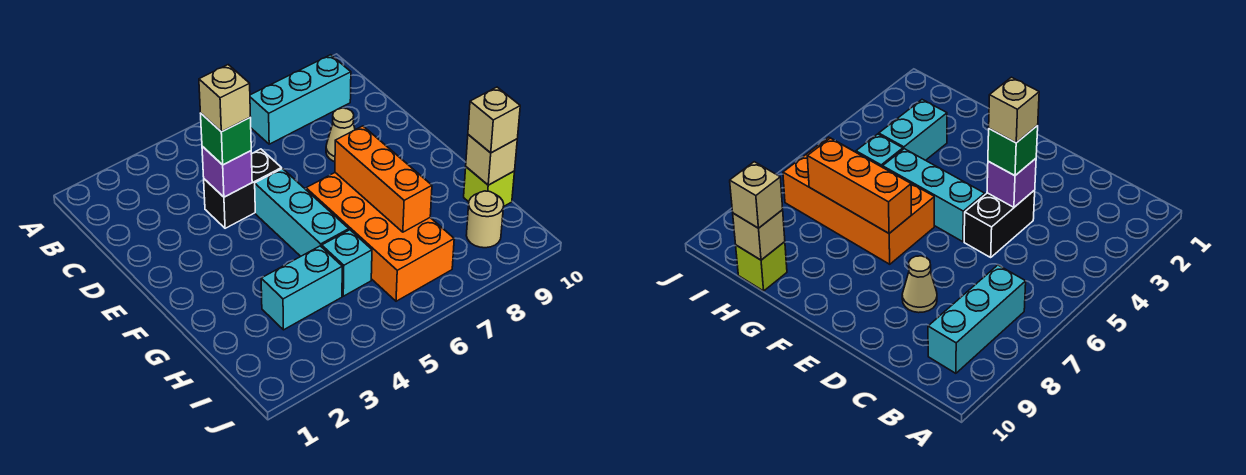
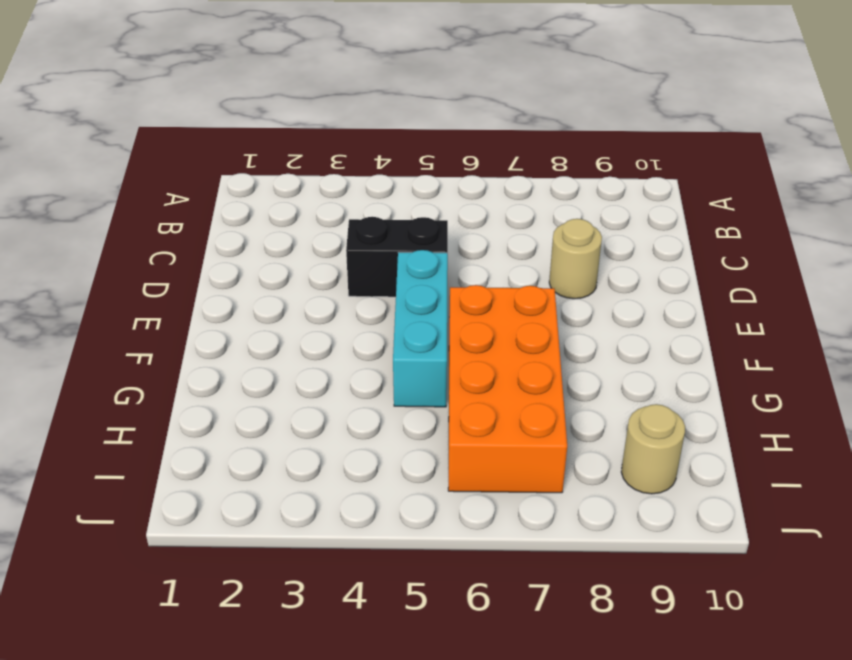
tan round brick D8 level 1 -> tan cone D8 level 1
none -> cyan brick B7:B9 level 1
none -> cyan brick H3:H4 level 1
none -> cyan brick H5 level 1

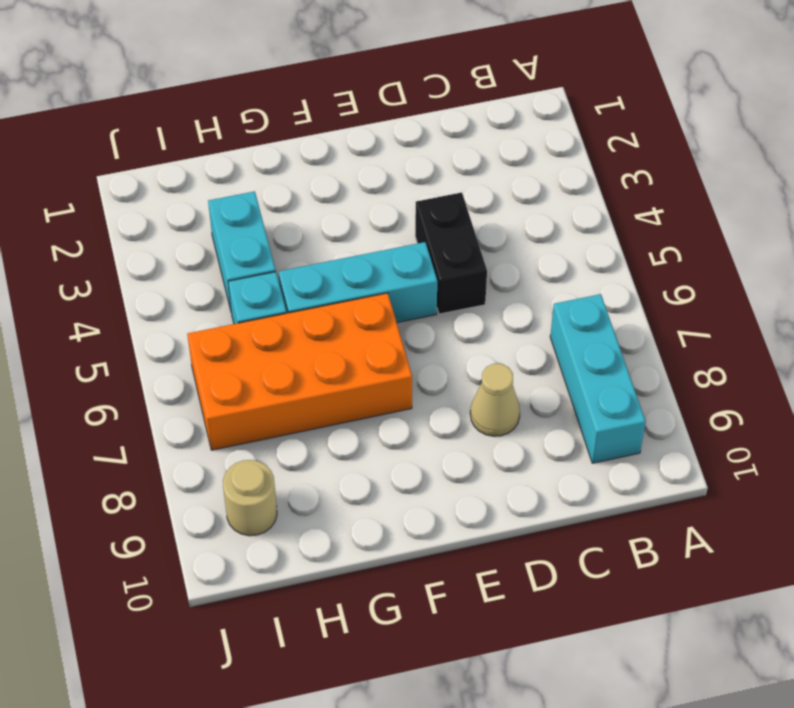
none -> lime brick H10 level 1
none -> purple brick D4 level 2
none -> orange brick F7:H7 level 2

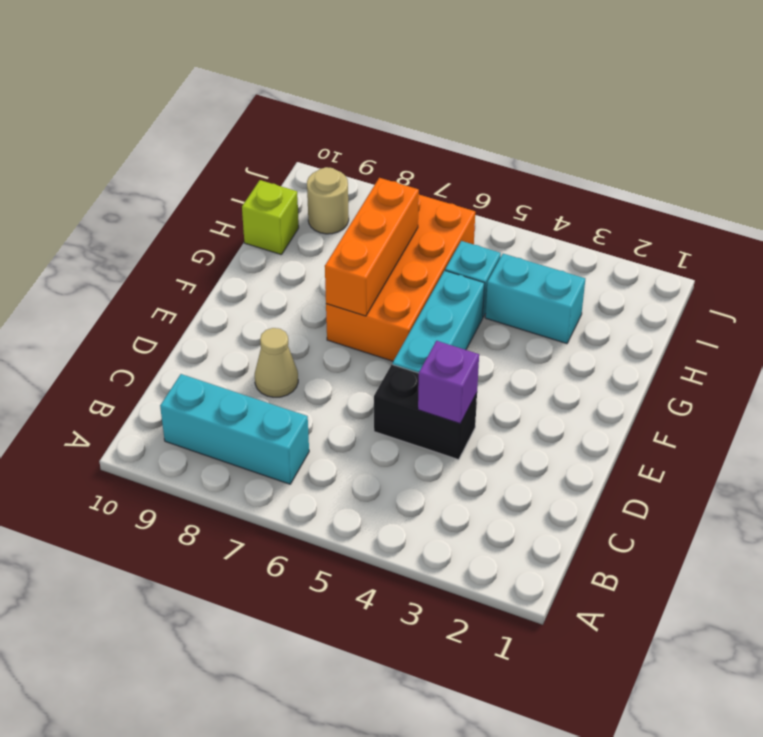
none -> tan brick H10 level 2
none -> green brick D4 level 3
none -> tan brick H10 level 3

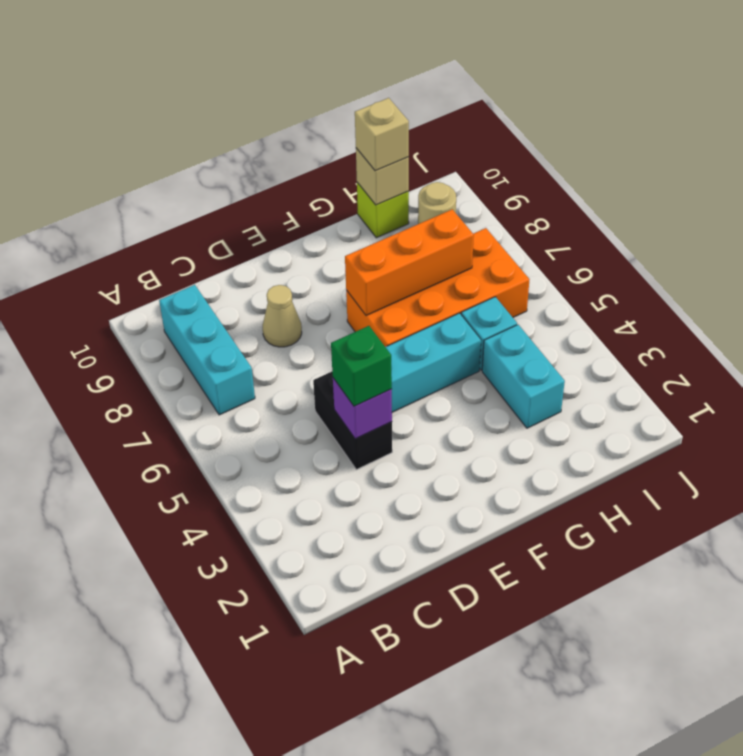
none -> tan brick D4 level 4

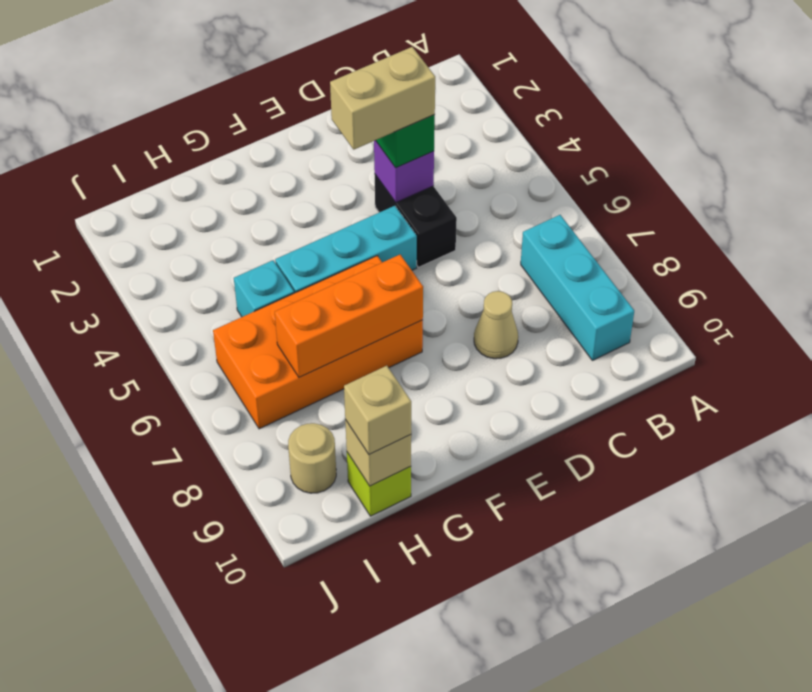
tan brick D4:E4 level 4 -> tan brick D4 level 4
none -> cyan brick H3:H4 level 1

